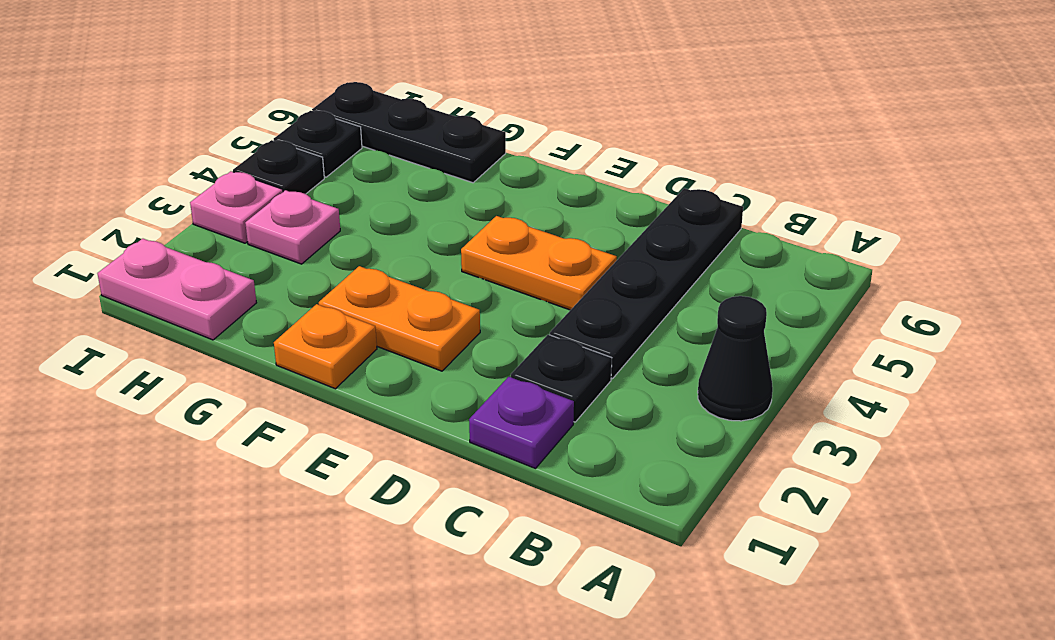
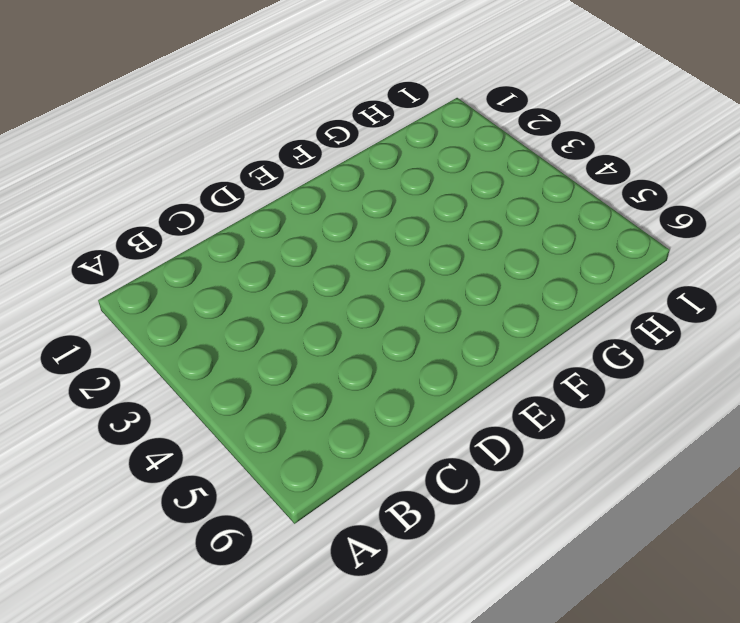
none -> black cone A3 level 1
none -> purple plate C1 level 1
none -> black plate C2 level 1

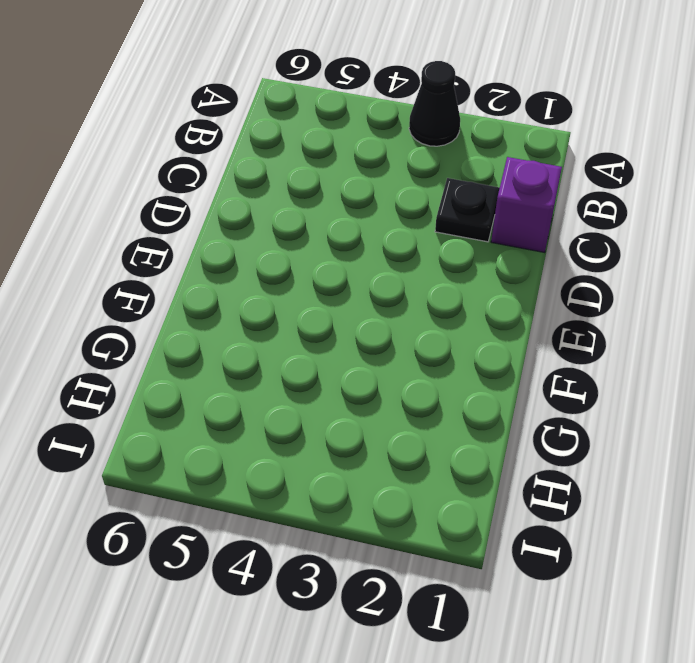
purple brick C1 level 1 -> purple plate C1 level 1
none -> black plate C3:C6 level 1
none -> orange plate D4:E4 level 1
none -> orange plate E2:F2 level 1

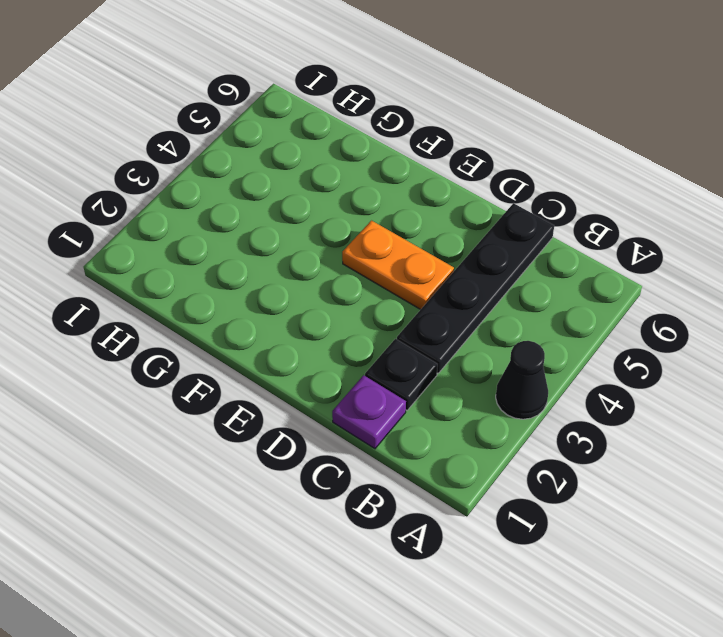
none -> orange plate E2:F2 level 1
none -> orange plate F1 level 1
none -> black plate G6:I6 level 1

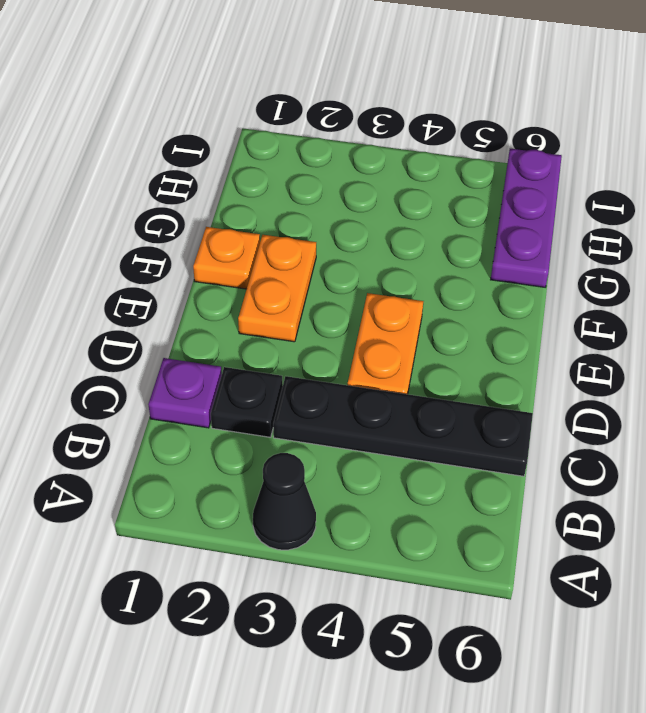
purple plate G6:I6 level 1 -> black plate G6:I6 level 1
none -> pink plate H1:I1 level 1
none -> pink plate H3 level 1
none -> pink plate I3 level 1

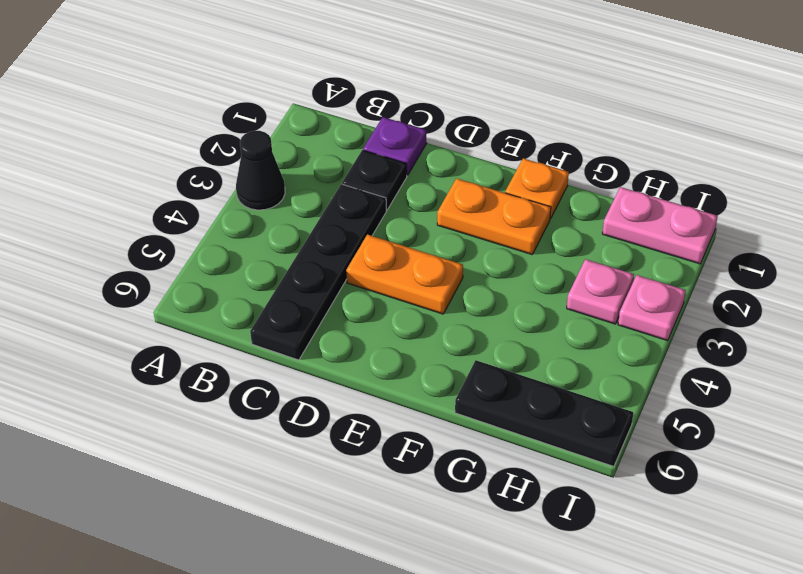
none -> black plate I4 level 1
none -> black plate I5 level 1

